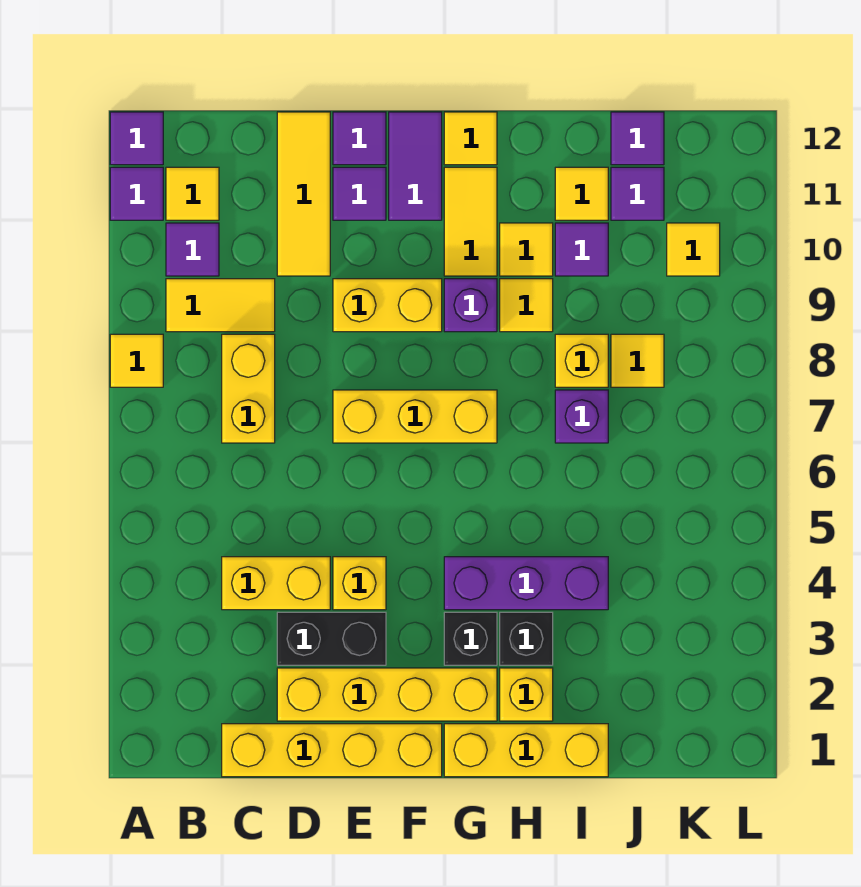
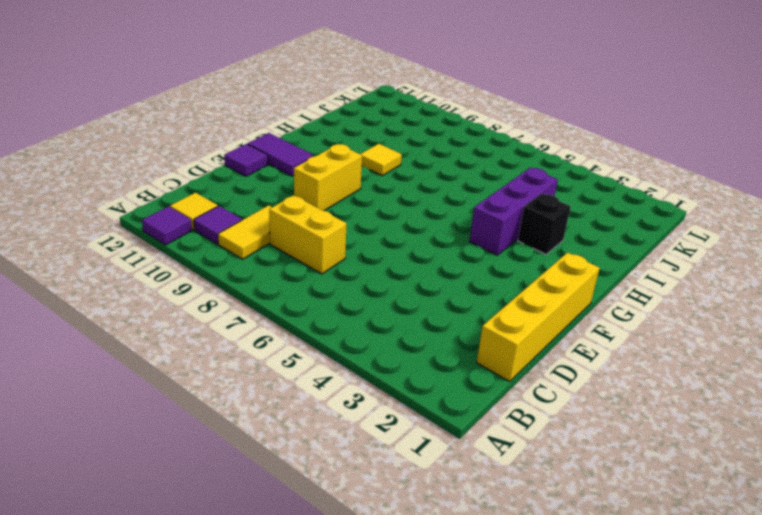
none -> yellow tile A8 level 1
none -> purple tile A12 level 1
none -> yellow brick C4:D4 level 1
none -> yellow brick D2:G2 level 1

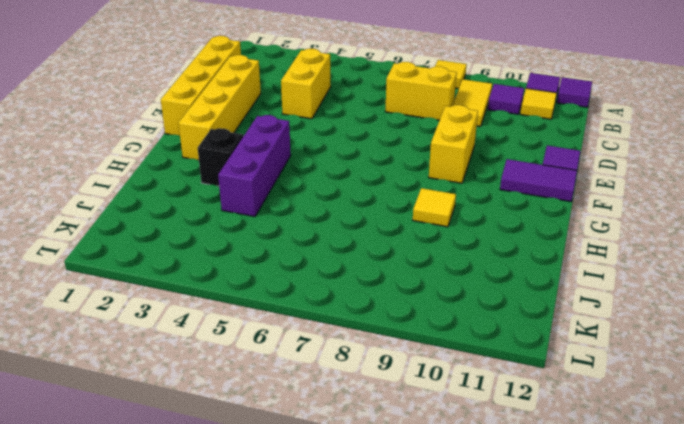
none -> black brick D3:E3 level 1
none -> yellow tile D10:D12 level 1
none -> yellow brick E4 level 1
none -> yellow brick E7:G7 level 1

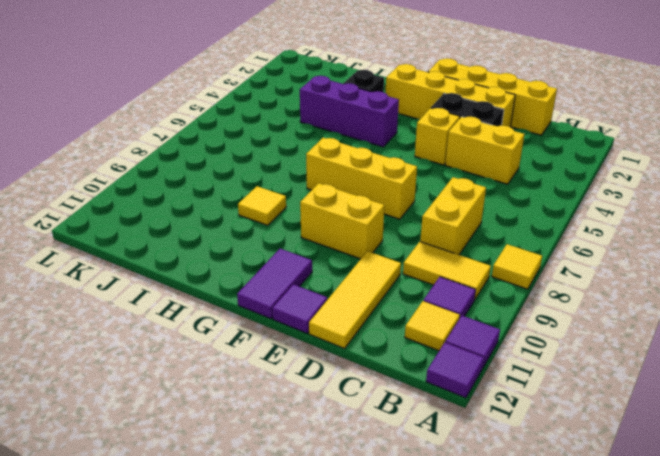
none -> purple tile E11 level 1
none -> yellow brick G1:I1 level 1
none -> black brick G3 level 1
none -> purple brick G9 level 1

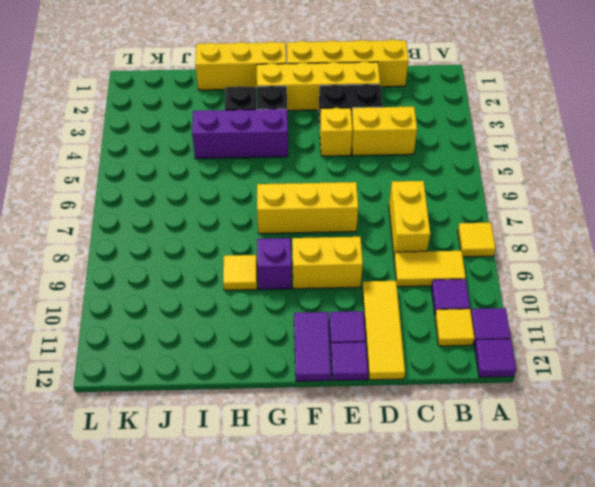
none -> yellow tile G10:G11 level 1
none -> yellow tile G12 level 1
none -> yellow brick H2 level 1
none -> yellow tile H10 level 1

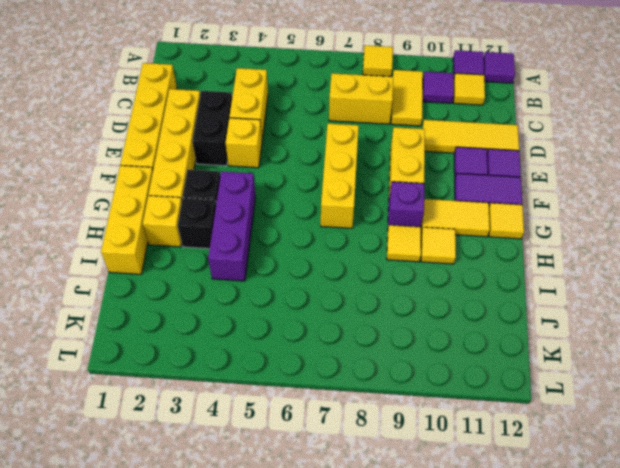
none -> purple brick I7 level 1
none -> yellow brick I8 level 1
none -> purple tile I10 level 1
none -> yellow tile I11 level 1

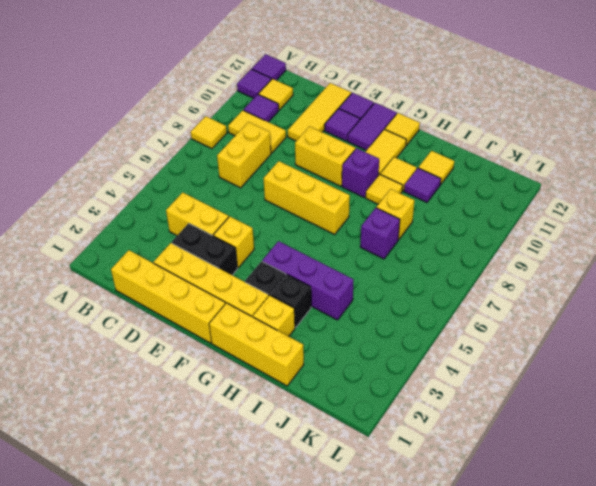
none -> yellow tile J8 level 1
none -> purple tile J11 level 1
none -> purple tile J12 level 1
none -> yellow tile K10 level 1

